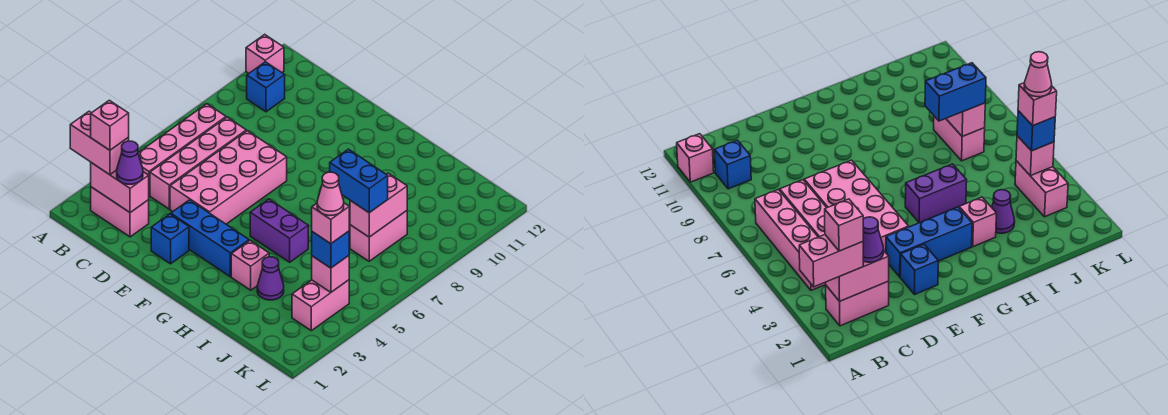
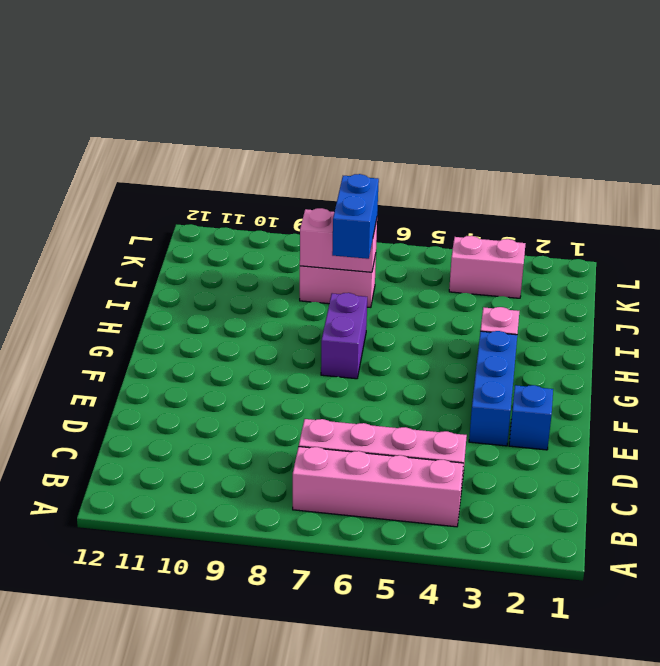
purple brick G7:H7 level 1 -> purple brick G5:H5 level 1
none -> pink brick A11 level 1
none -> pink brick B2:C2 level 1
none -> blue brick B10 level 1

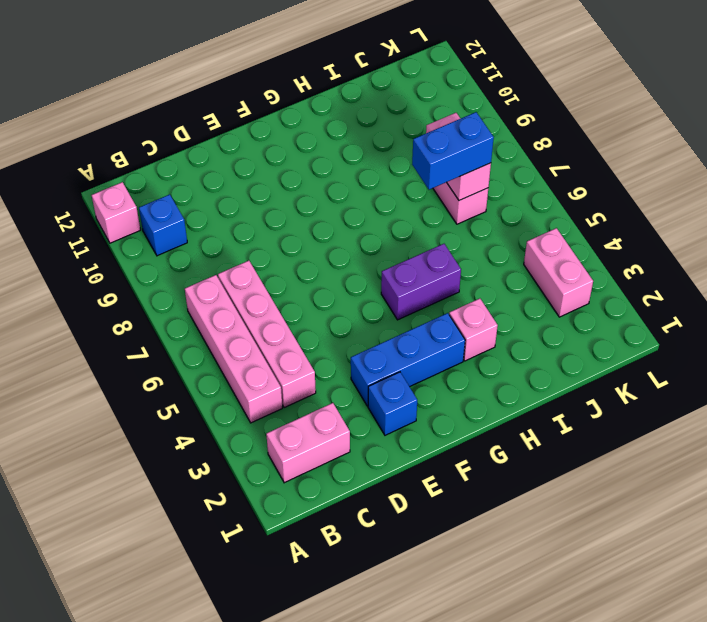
none -> pink brick D4:E7 level 1
none -> purple cone I3 level 1
none -> pink brick B2:C2 level 2

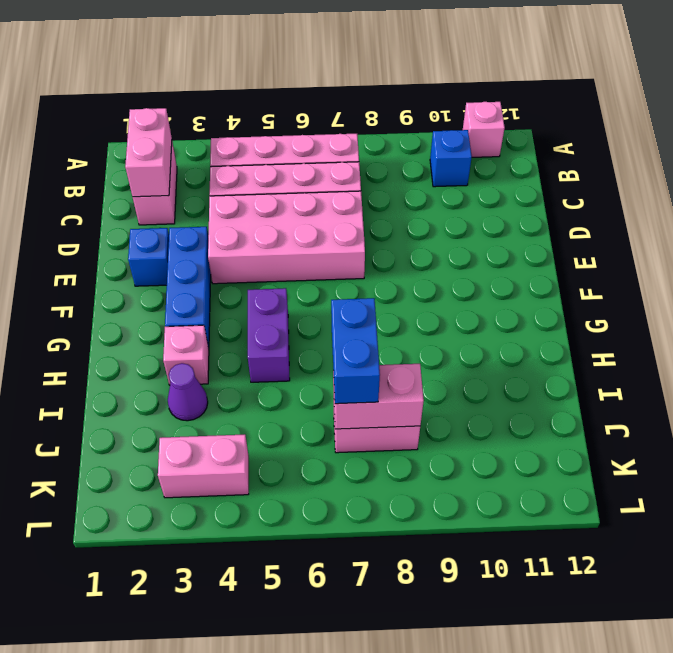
none -> pink brick K4 level 2
none -> pink brick A2:B2 level 3
none -> purple cone C2 level 3

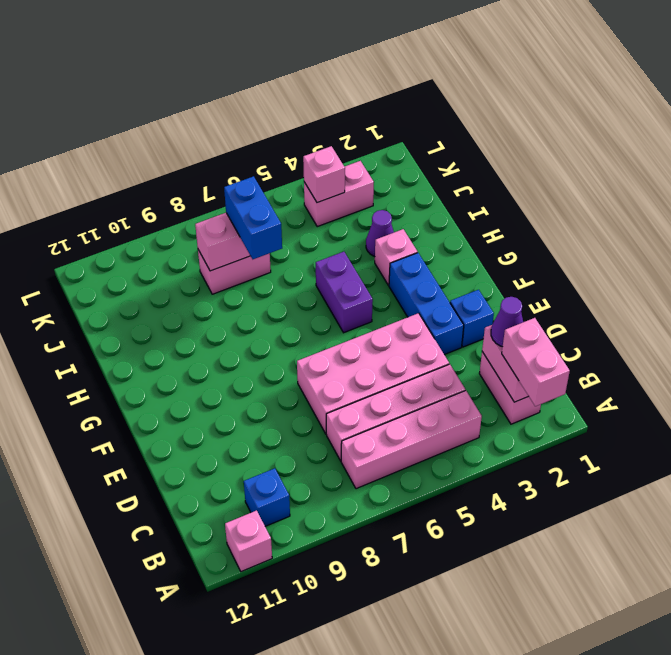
none -> blue brick K4 level 3
none -> pink brick B2 level 4
none -> pink brick K4 level 4

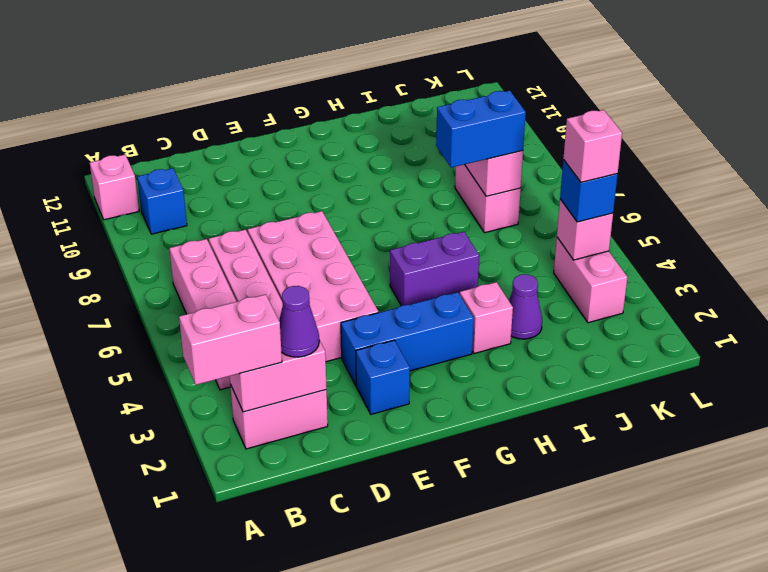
none -> pink brick B2 level 4
none -> pink cone K4 level 5

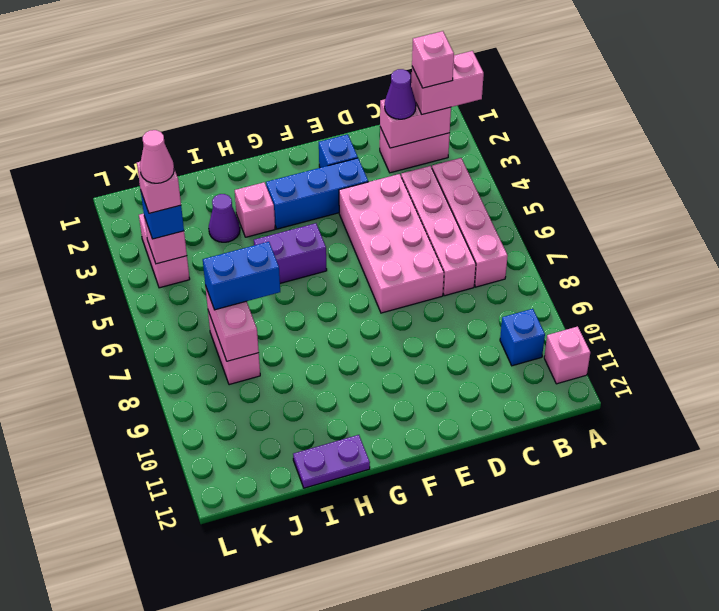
purple plate H12:I12 level 1 -> none

